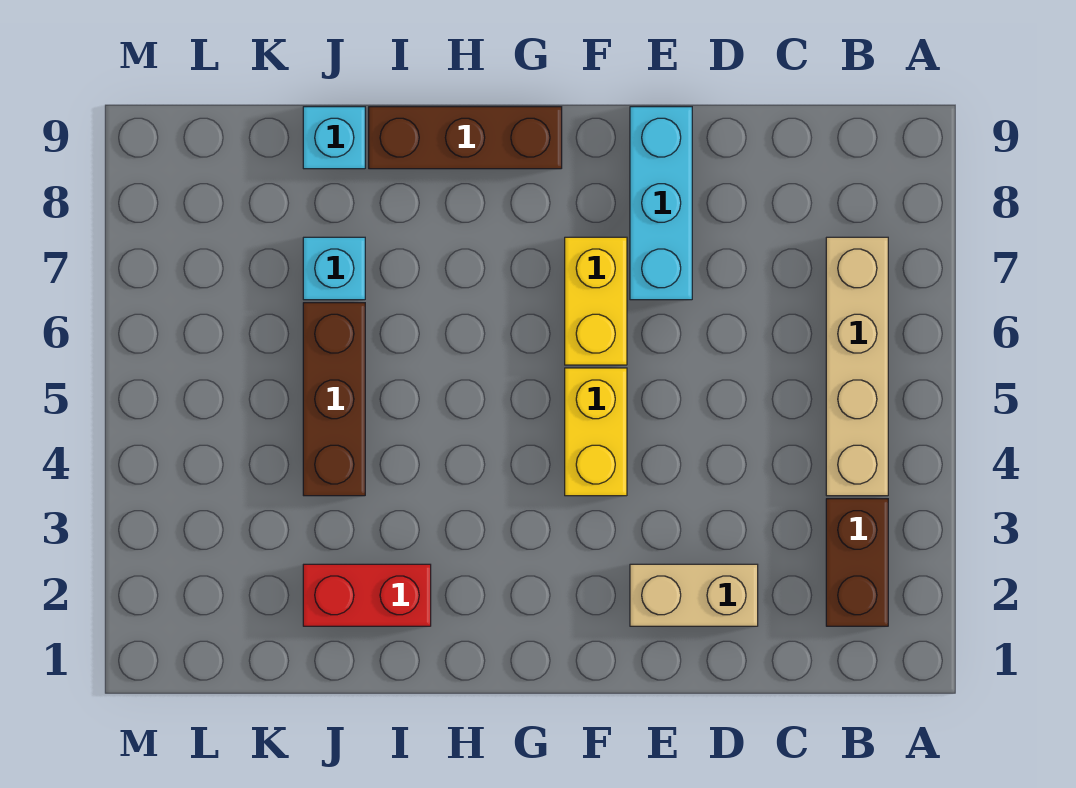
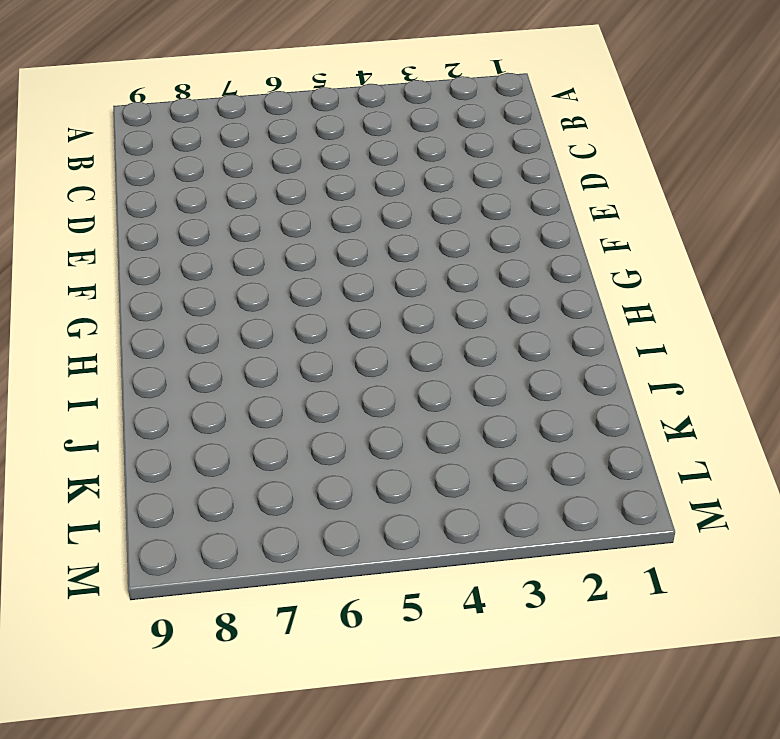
none -> brown brick B2:B3 level 1
none -> tan brick B4:B7 level 1

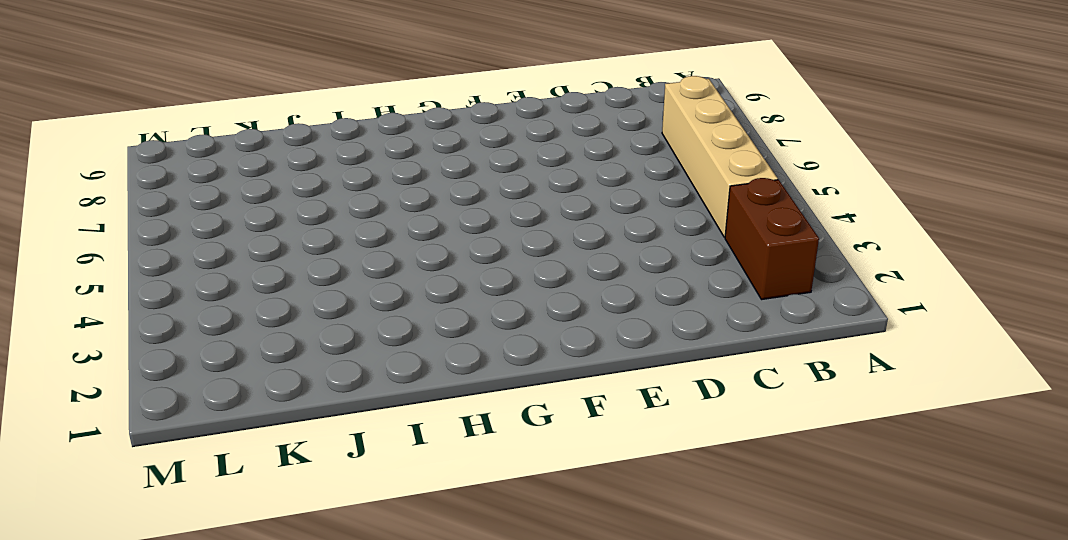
none -> tan brick D2:E2 level 1
none -> cyan brick E7:E9 level 1

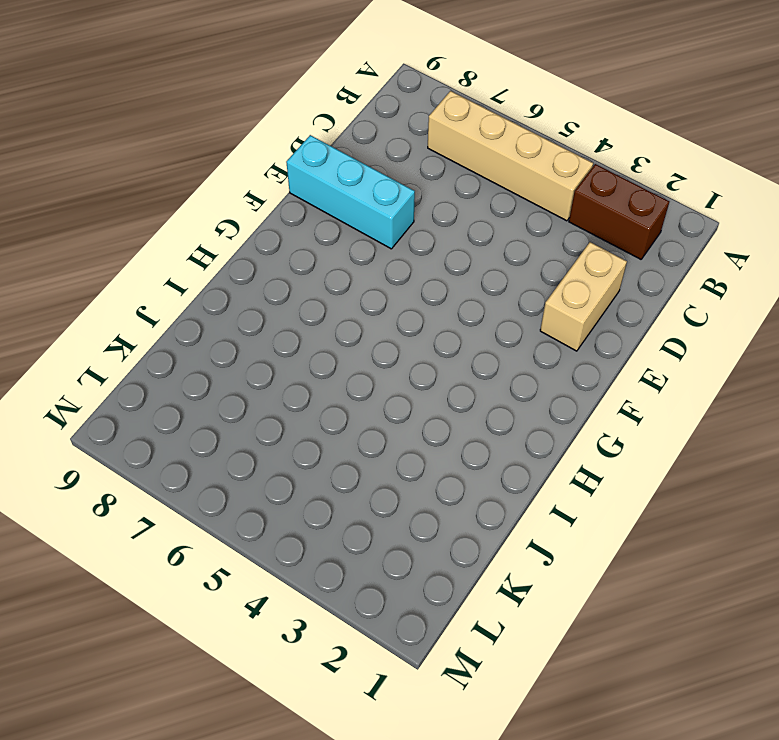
none -> yellow brick F4:F5 level 1
none -> yellow brick F6:F7 level 1

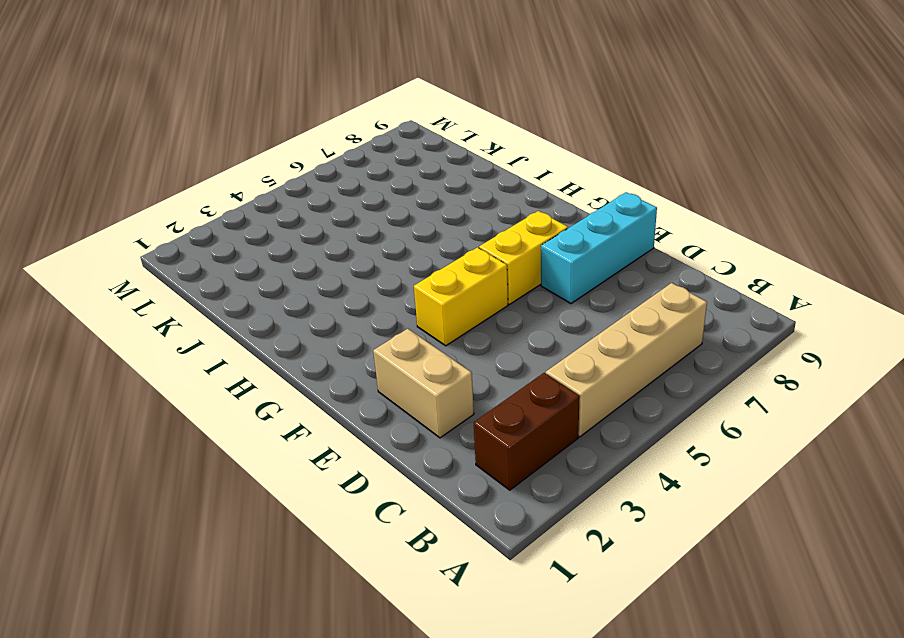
none -> brown brick G9:I9 level 1
none -> red brick I2:J2 level 1

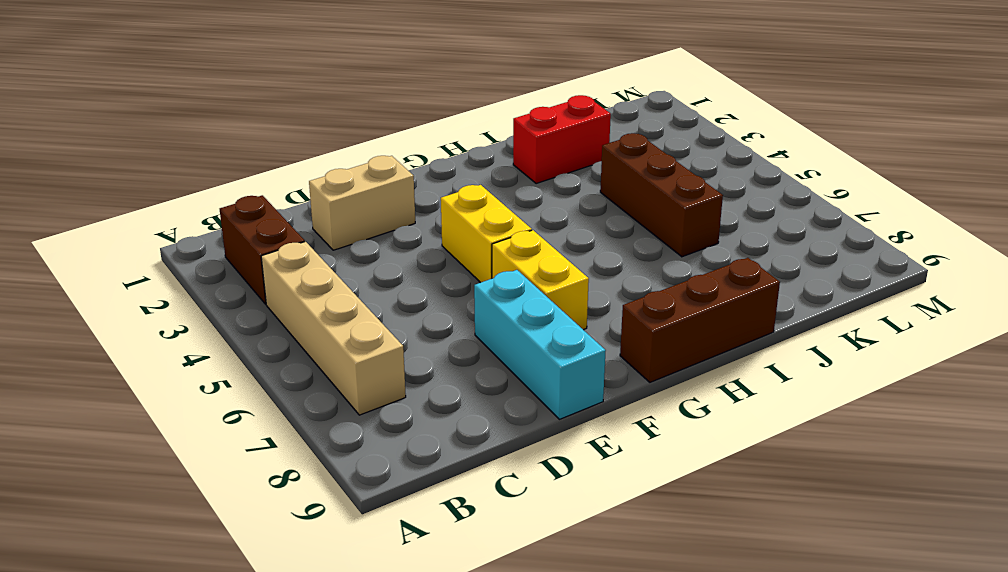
none -> cyan brick J7 level 1
none -> cyan brick J9 level 1

